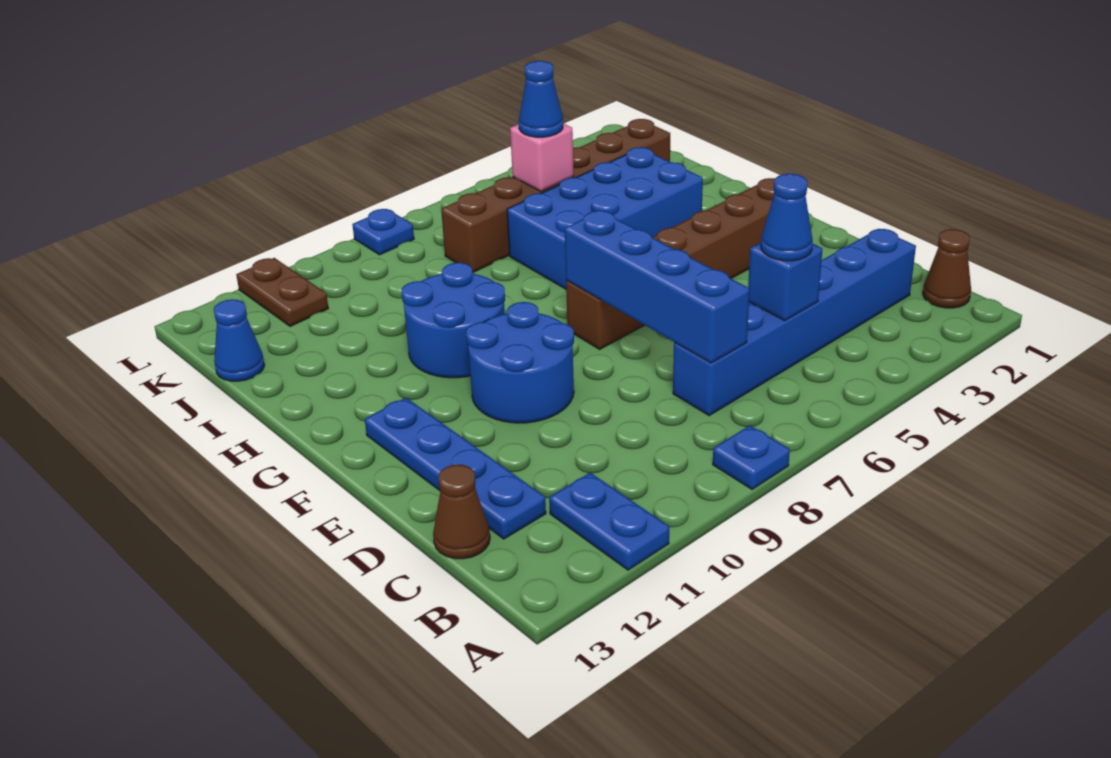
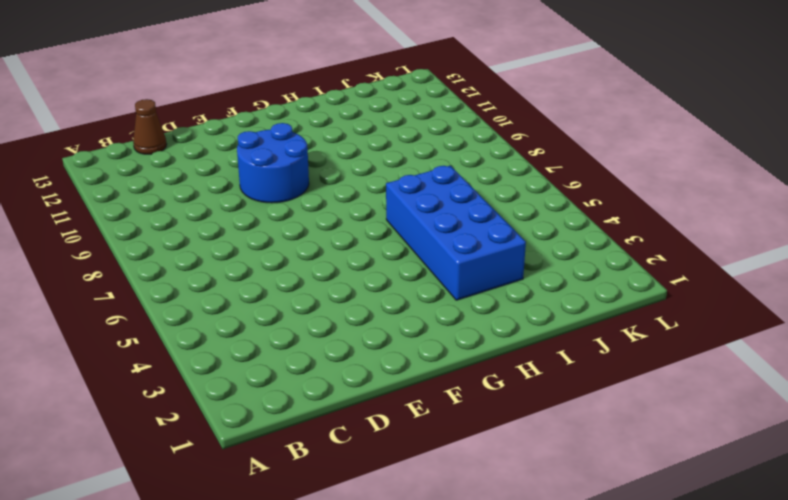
none -> blue plate A8 level 1
none -> blue plate A11:B11 level 1
none -> brown cone B1 level 1

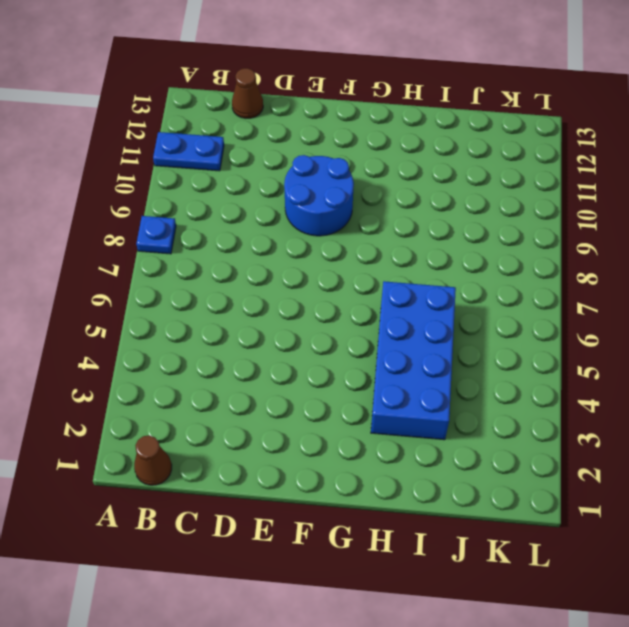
none -> blue brick C2:C7 level 1
none -> blue plate C12:F12 level 1
none -> brown brick F2:F7 level 1

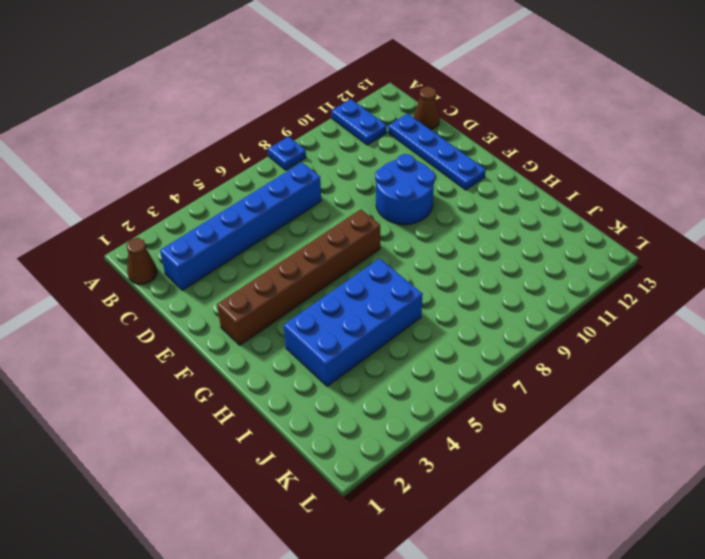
none -> blue round brick G9:H10 level 1
none -> brown brick J2:J7 level 1
none -> blue cone J13 level 1

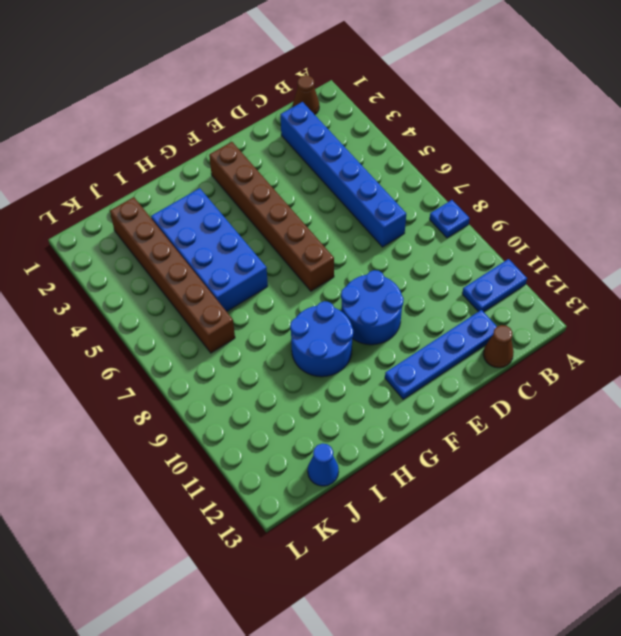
none -> brown plate K11:L11 level 1
none -> blue plate L8 level 1
none -> blue brick C5 level 2

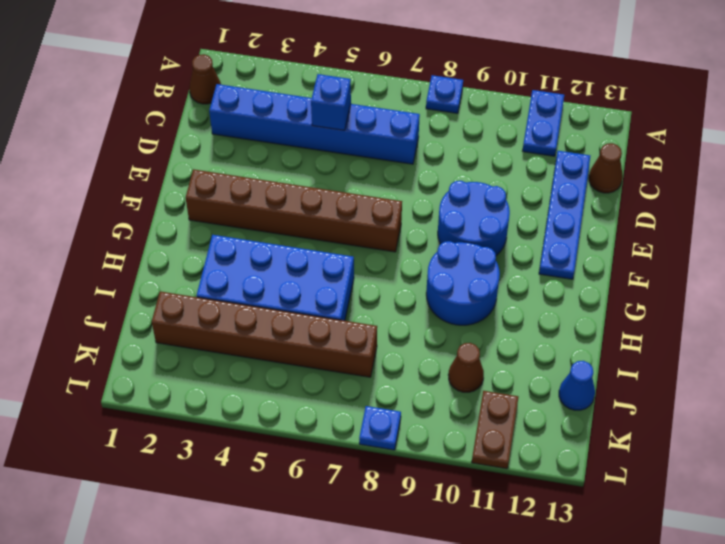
brown cone J10 level 1 -> none
none -> blue brick C7:F7 level 2
none -> pink brick J5 level 2
none -> blue cone C5 level 3

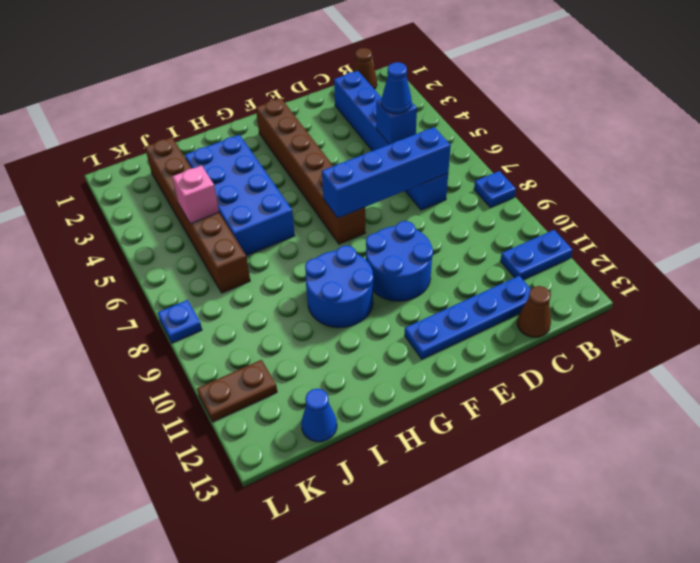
none -> blue cone J5 level 3

